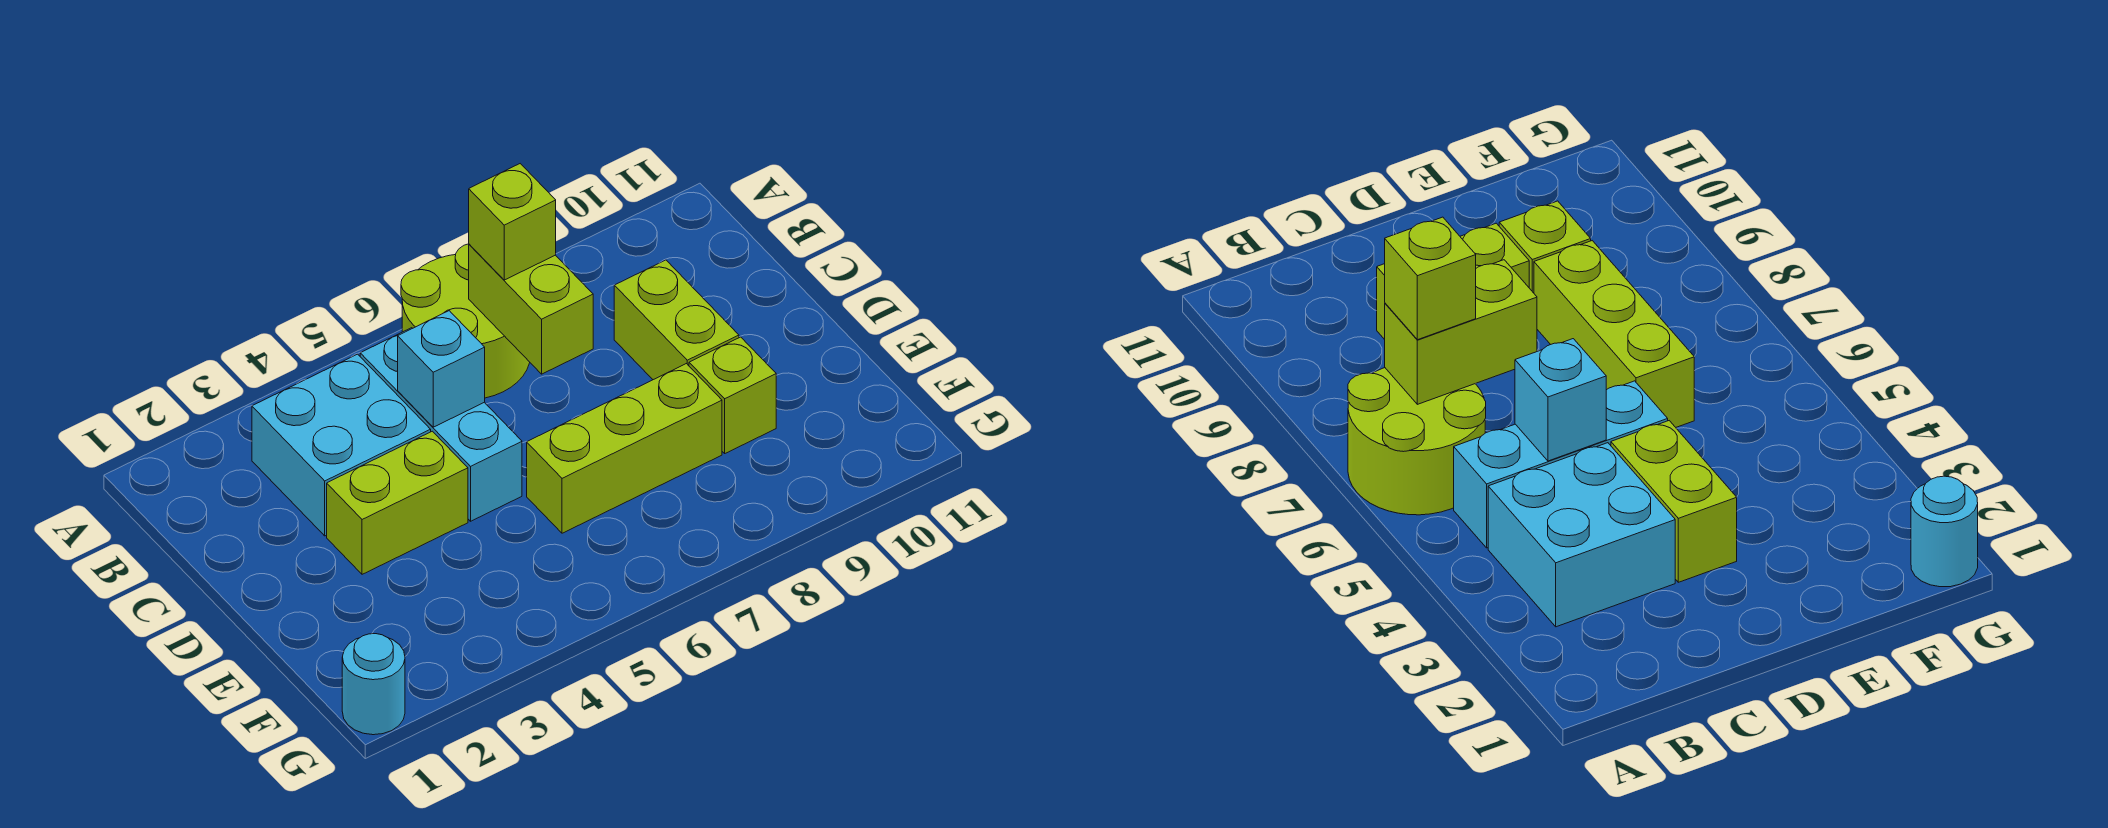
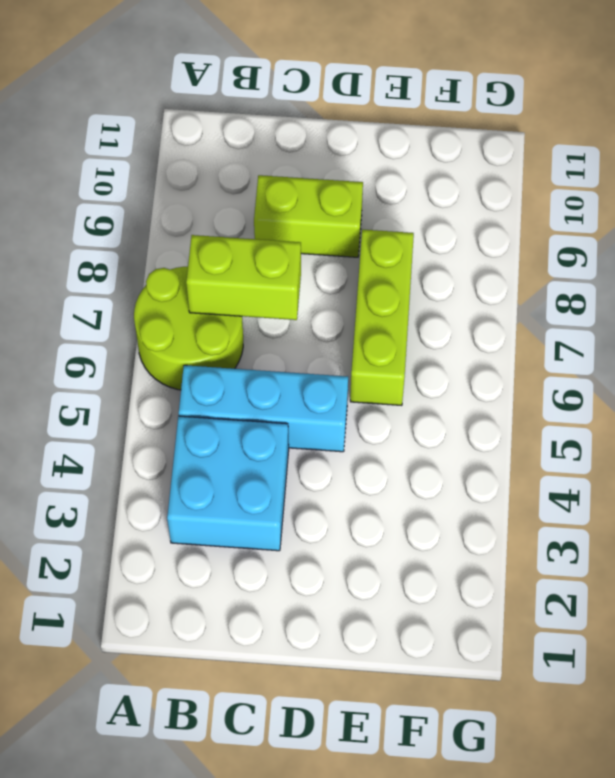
none -> lime brick D3:D4 level 1
none -> lime brick E9 level 1

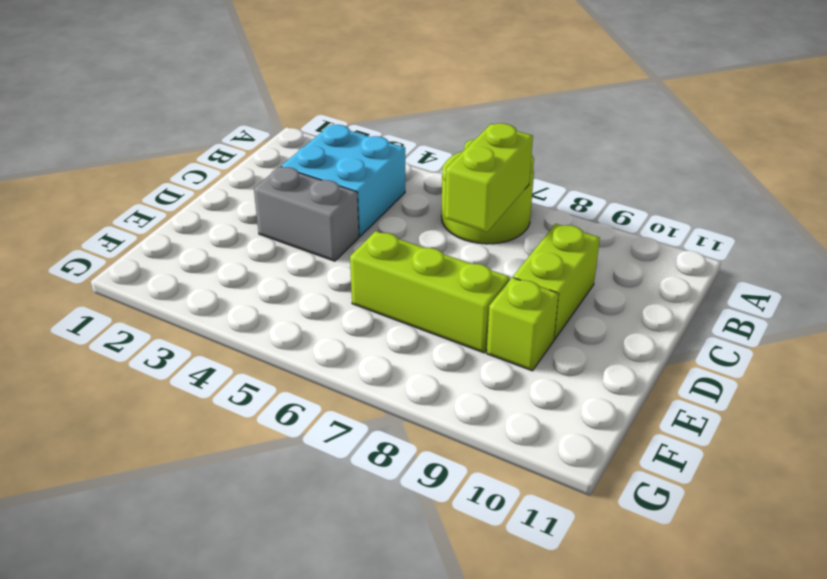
grey brick D3:D4 level 1 -> lime brick D3:D4 level 1
none -> cyan brick B5:D5 level 1
none -> cyan round brick G1 level 1

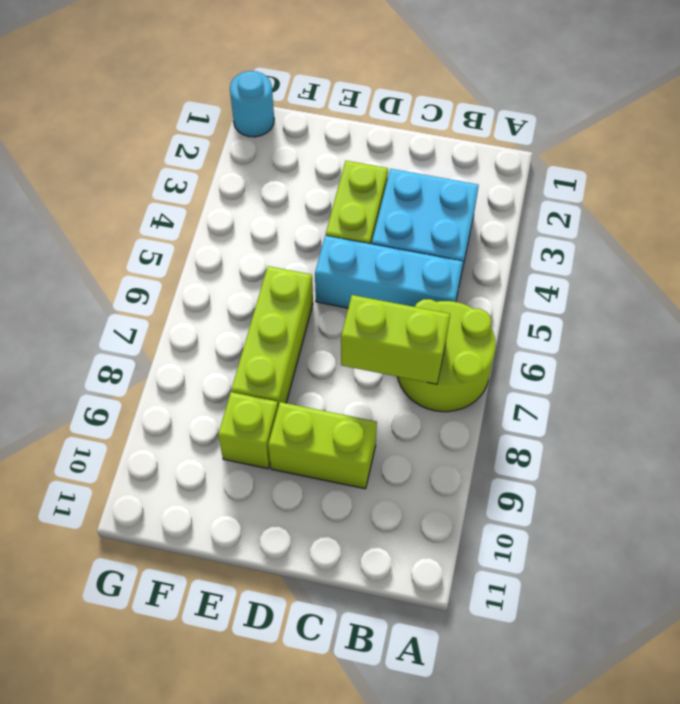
none -> cyan brick C5 level 2
none -> lime brick B7 level 3

